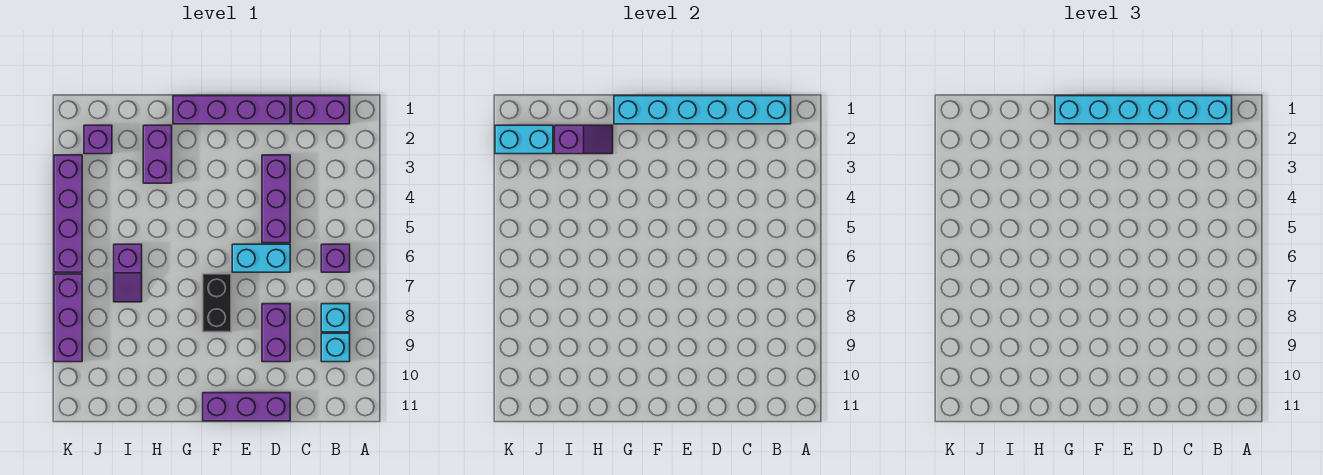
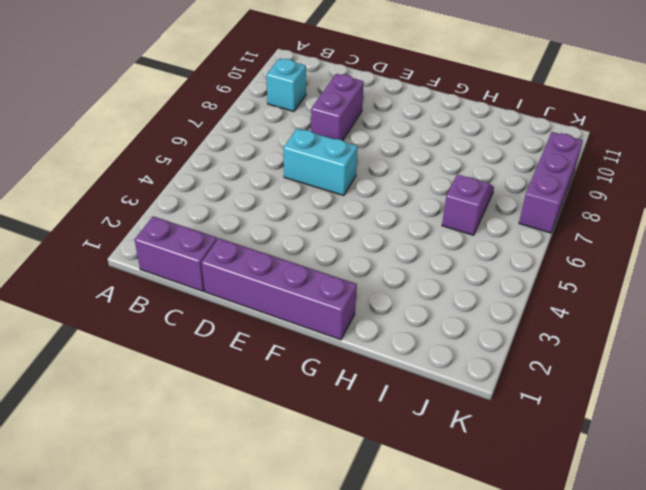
none -> purple brick B6 level 1
none -> cyan brick B8 level 1
none -> purple brick D3:D5 level 1

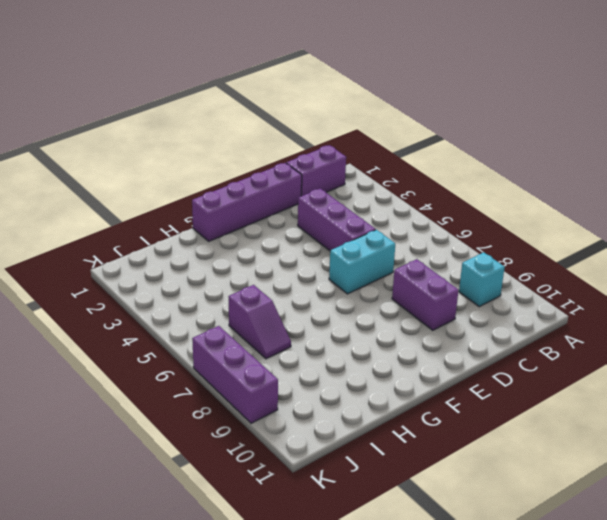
none -> purple brick B6 level 1
none -> cyan brick B8 level 1
none -> purple brick D11:F11 level 1

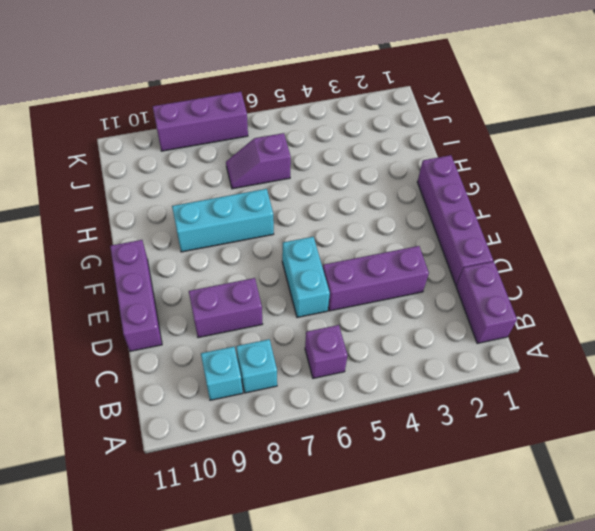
cyan brick G7:G9 level 1 -> none
none -> black brick F7:F8 level 1
none -> purple brick H2:H3 level 1
none -> purple brick J2 level 1

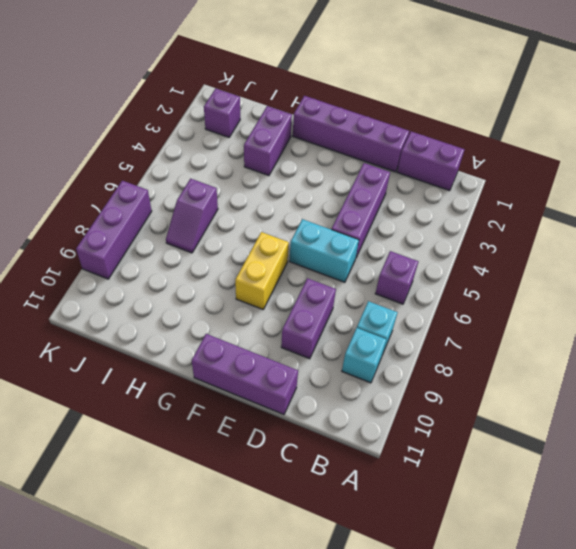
yellow brick F7:F8 level 1 -> black brick F7:F8 level 1
none -> purple brick K3:K6 level 1
none -> cyan brick B1:G1 level 2
none -> purple slope H2:I2 level 2 top I

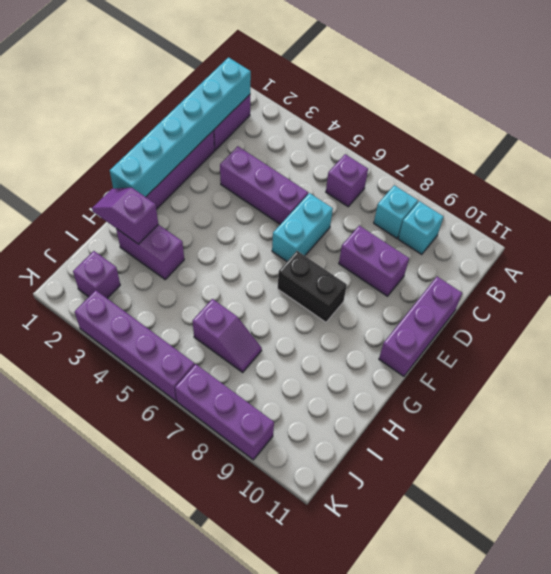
purple slope H1:H2 level 2 top 2 -> purple slope H2:I2 level 2 top I
none -> cyan brick J2:K2 level 2
none -> cyan brick B1:G1 level 3

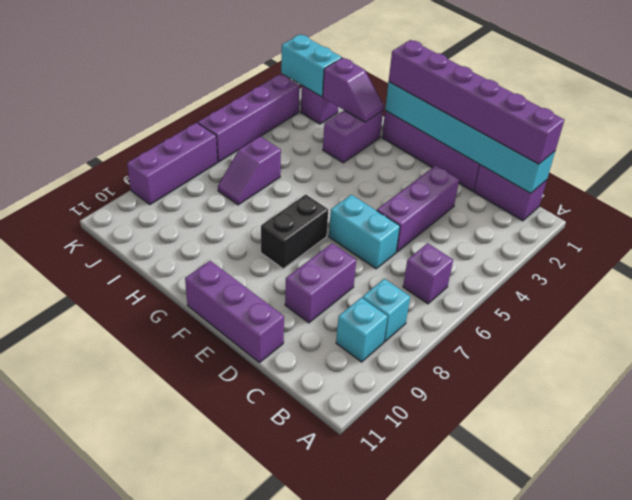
purple brick B1:G1 level 3 -> cyan brick B1:G1 level 3

